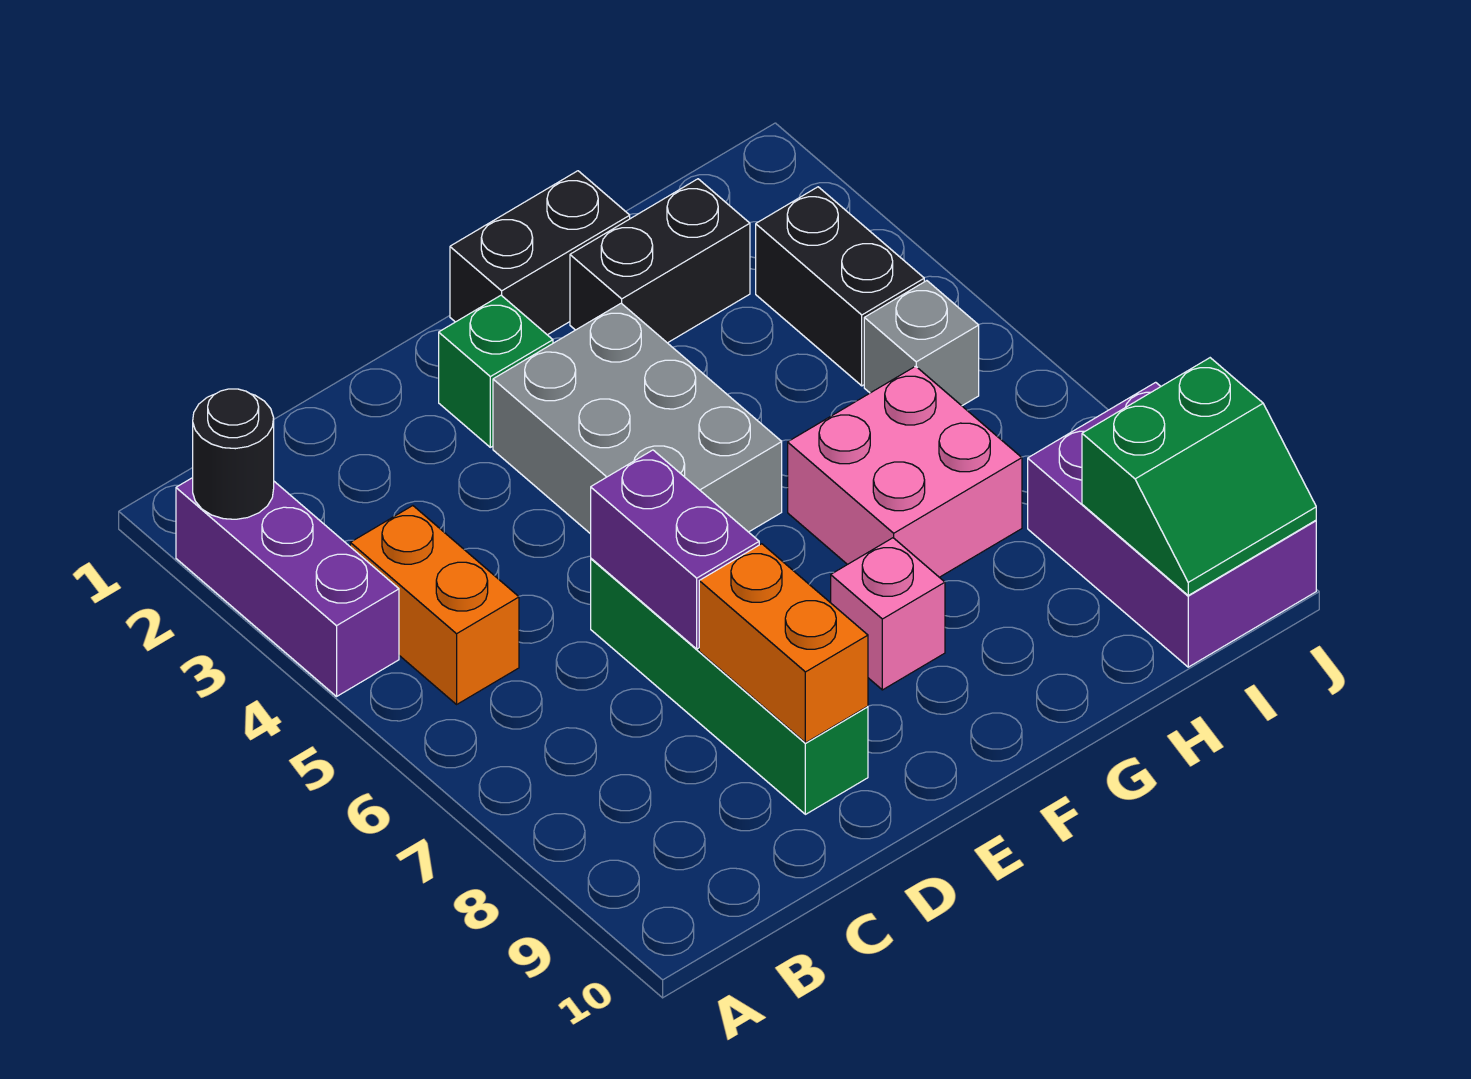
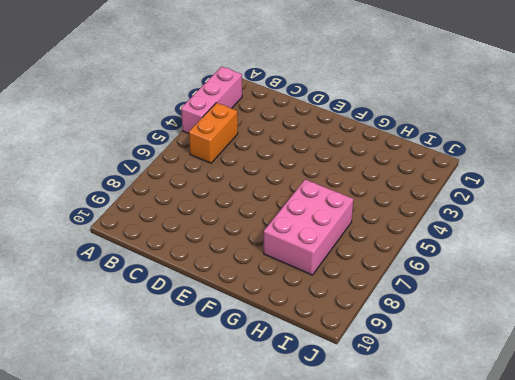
pink brick A2:A4 level 1 -> purple brick A2:A4 level 1
pink brick G6:H8 level 1 -> pink brick G6:H7 level 1
none -> green brick D6:D9 level 1
none -> green brick E2 level 1
none -> grey brick E3:F5 level 1

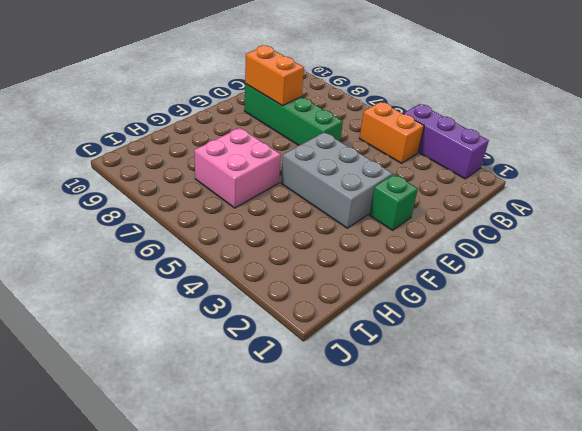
none -> black brick F1:G1 level 1
none -> pink brick F8 level 1
none -> black brick G2:H2 level 1

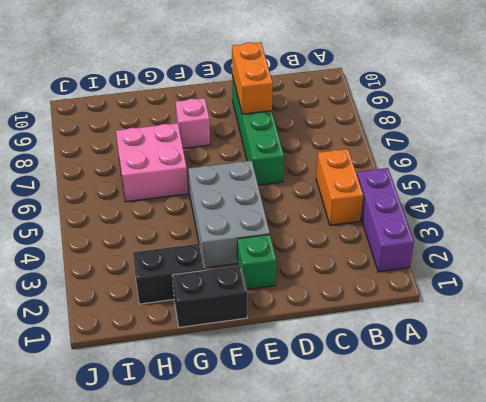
none -> black brick I3:I4 level 1
none -> grey brick I5 level 1
none -> purple brick I8:J10 level 1

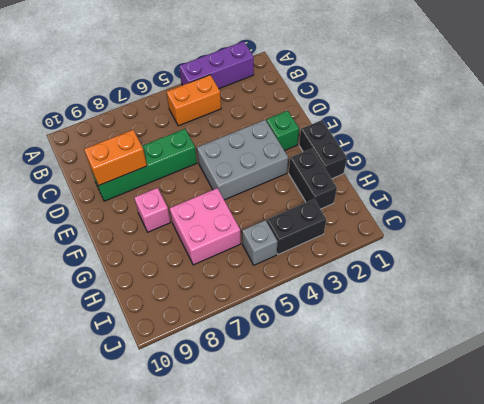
none -> purple brick I8:J10 level 1
none -> black round brick A2 level 2
none -> purple brick D6:D7 level 2

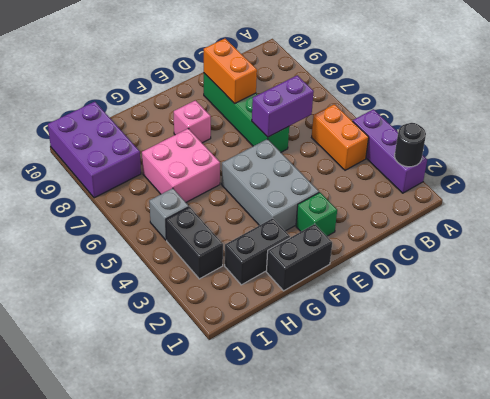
purple brick C6:D6 level 2 -> purple brick D6:D7 level 2
none -> green slope I9:J10 level 2 top 9

